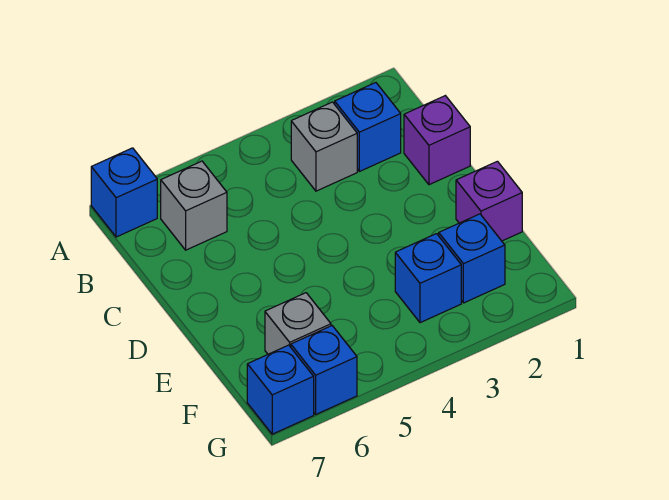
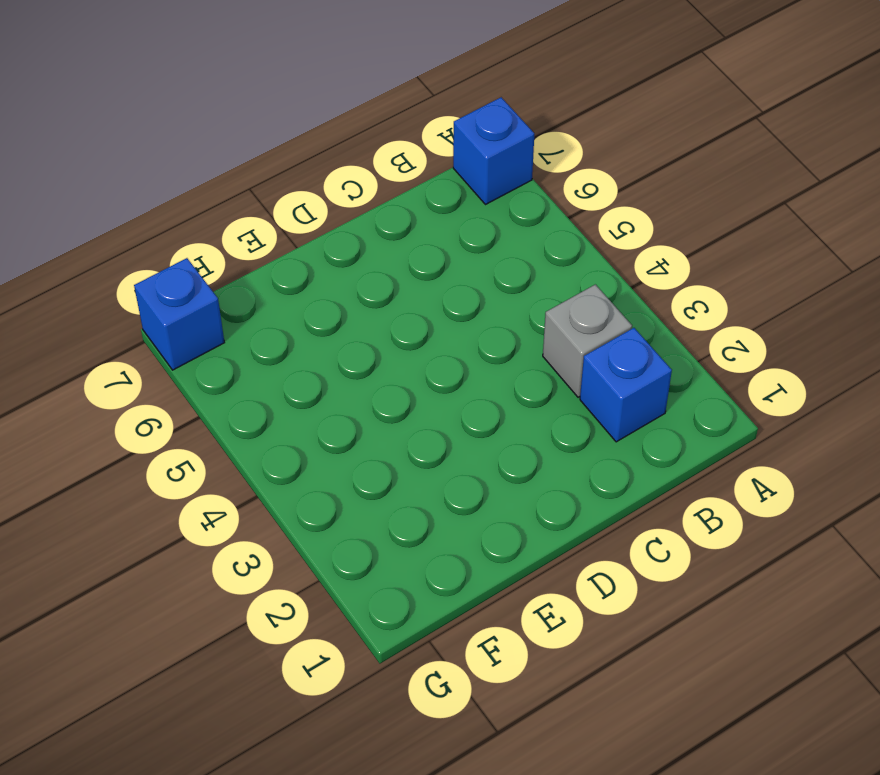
none -> grey brick B6 level 1
none -> purple brick C1 level 1

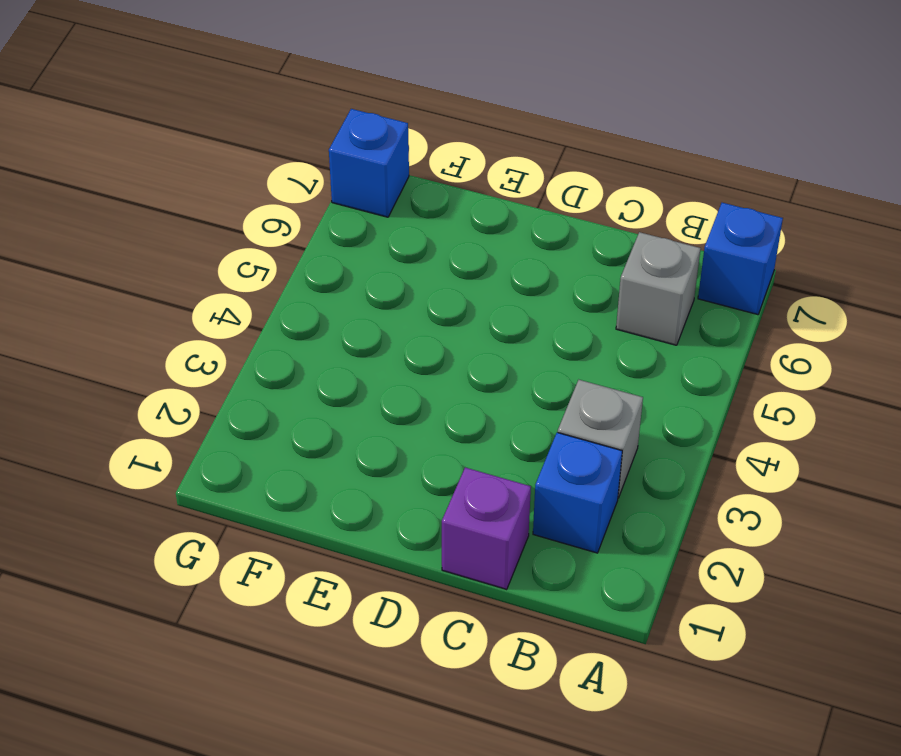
none -> purple brick E1 level 1
none -> blue brick F2 level 1

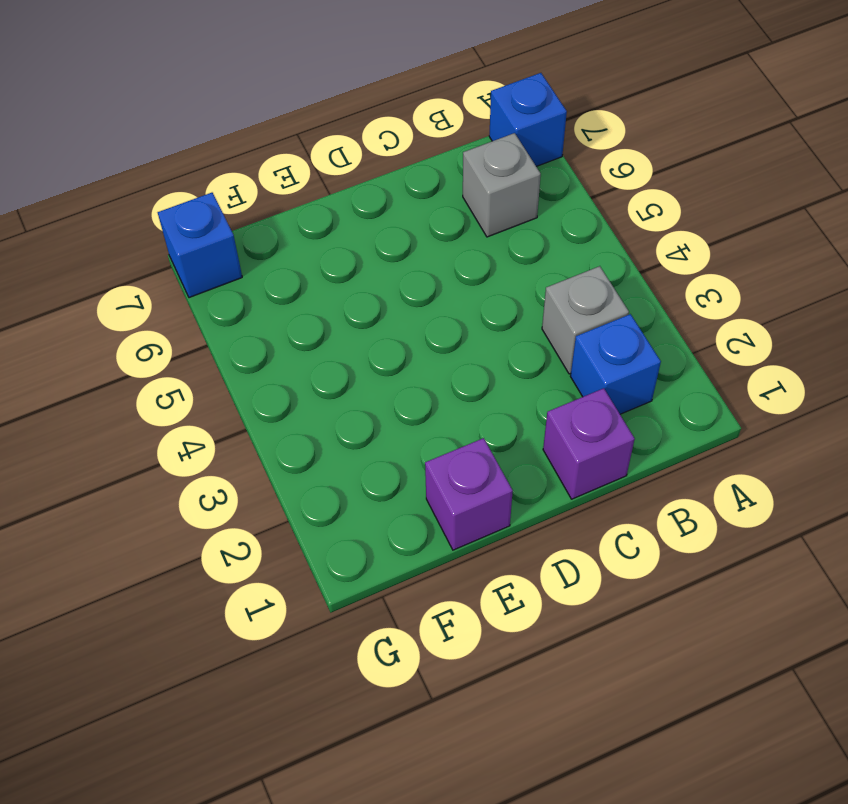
none -> blue brick F2 level 1
none -> blue brick F3 level 1

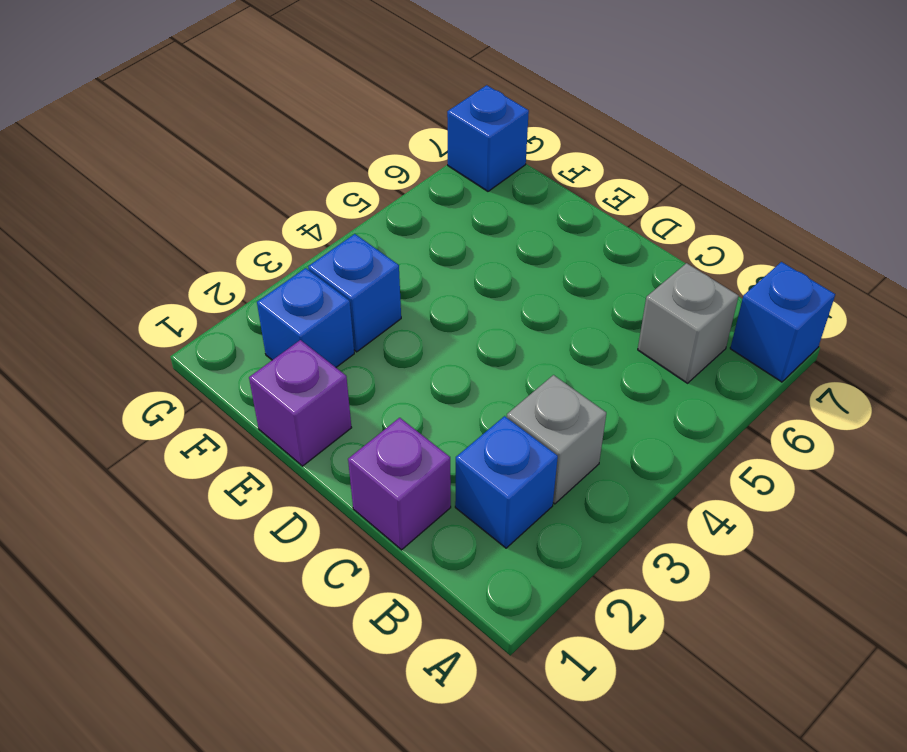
none -> grey brick F6 level 1
none -> blue brick G6 level 1

